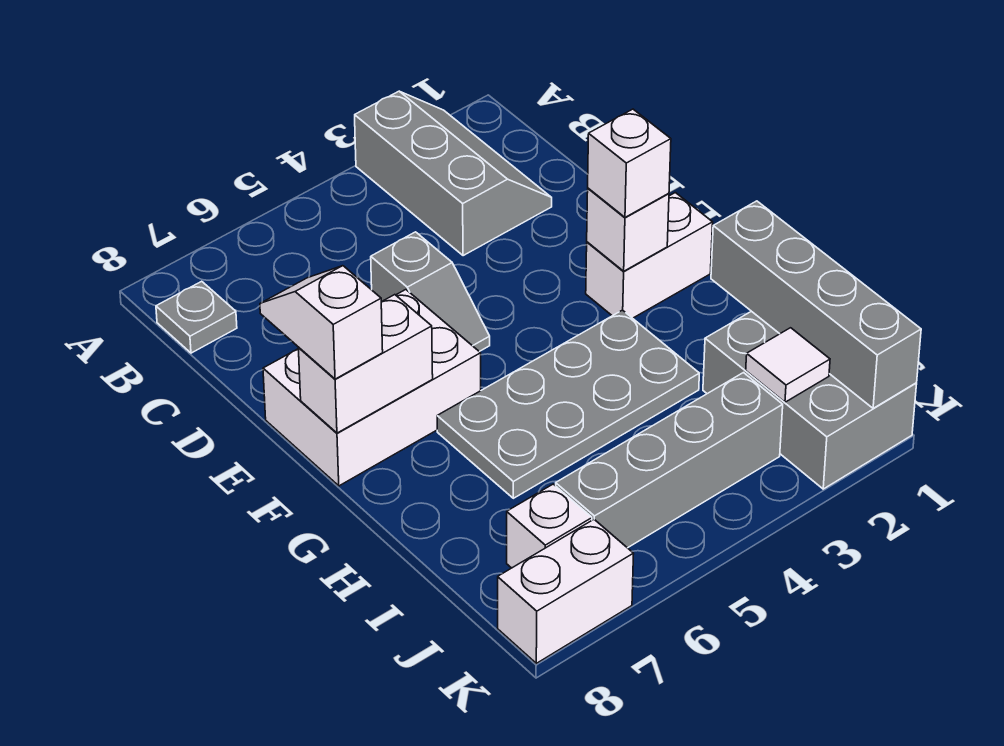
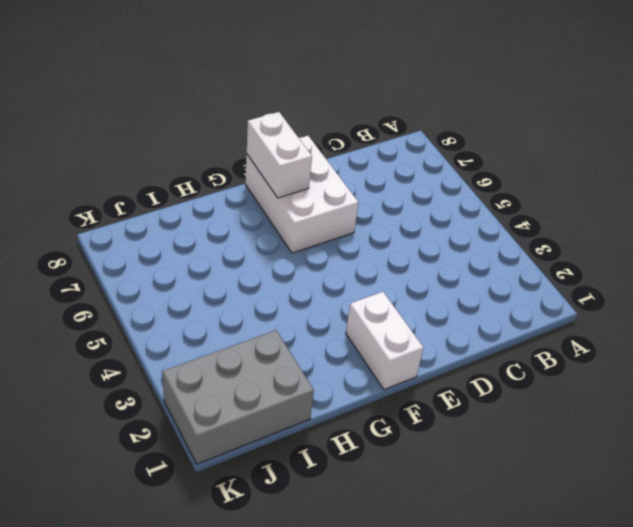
none -> grey slope A2:C3 level 1 top 3
none -> grey plate B8 level 1
none -> grey slope D5:E5 level 1 top D

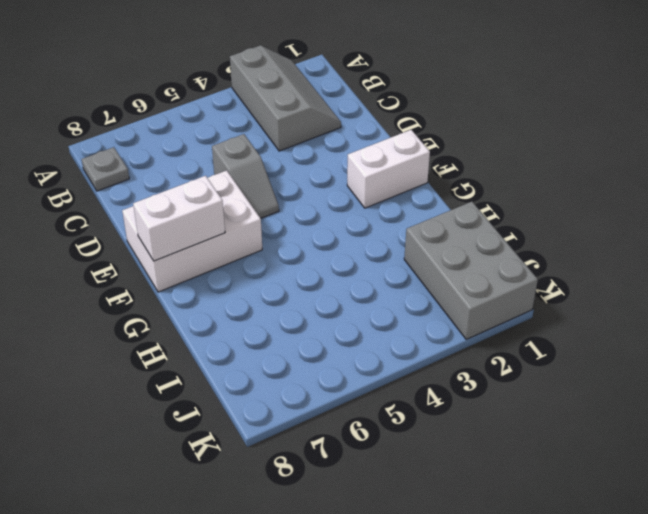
none -> grey plate G3:H6 level 1
none -> grey brick J3:J6 level 1
none -> white brick J7 level 1

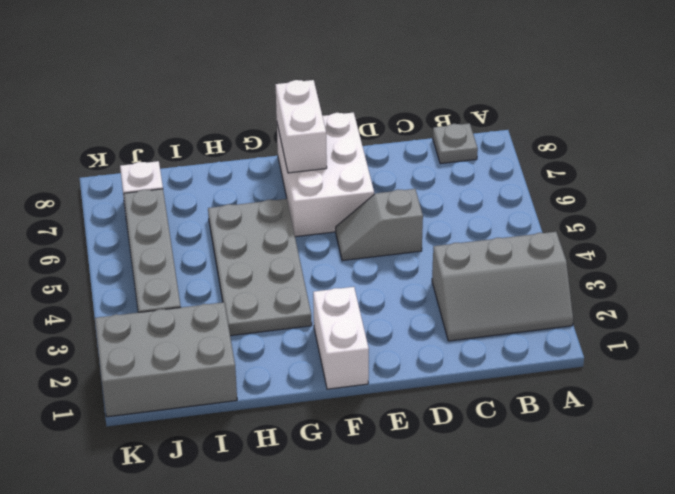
none -> white brick K7:K8 level 1
none -> white brick F2 level 2
none -> grey brick H1:K1 level 2

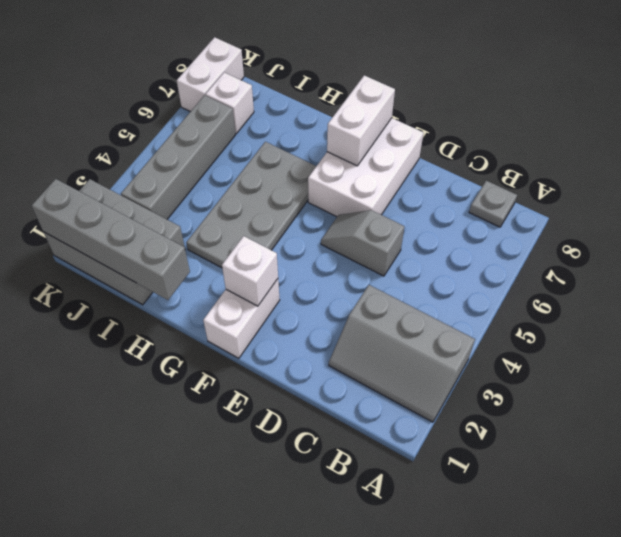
none -> white tile J2 level 2
none -> white slope E8:F8 level 3 top F
none -> white brick F2 level 3

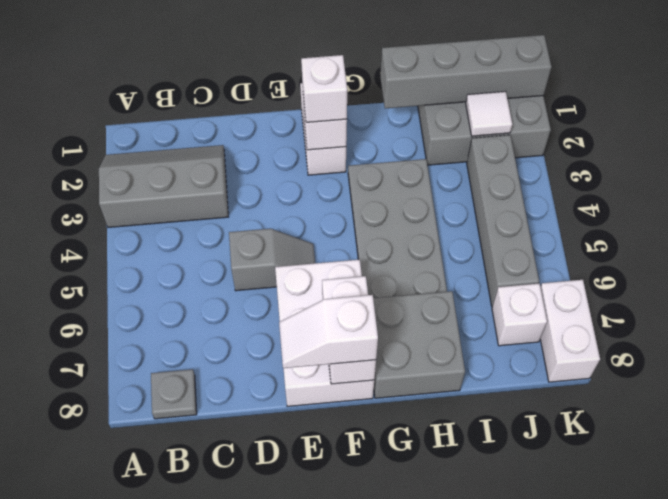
grey brick G7:H8 level 1 -> none

